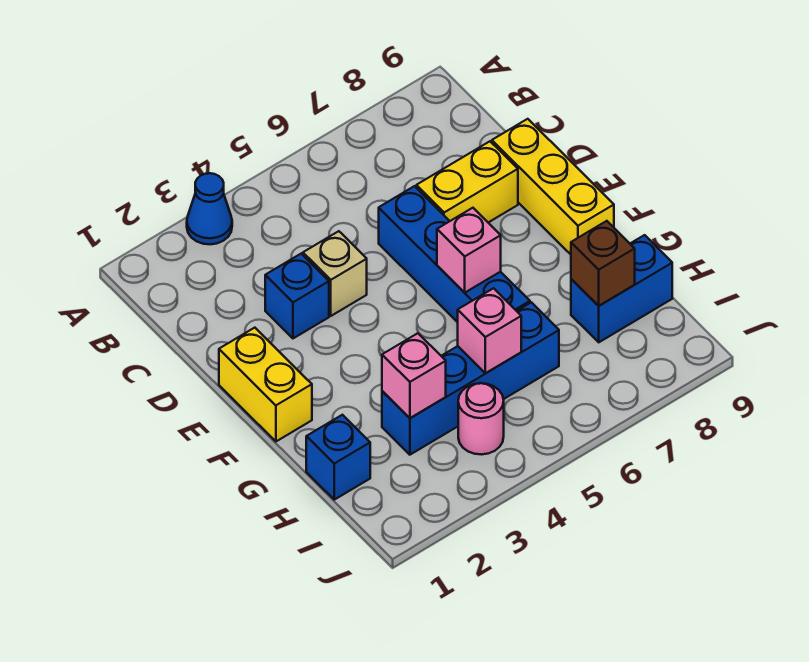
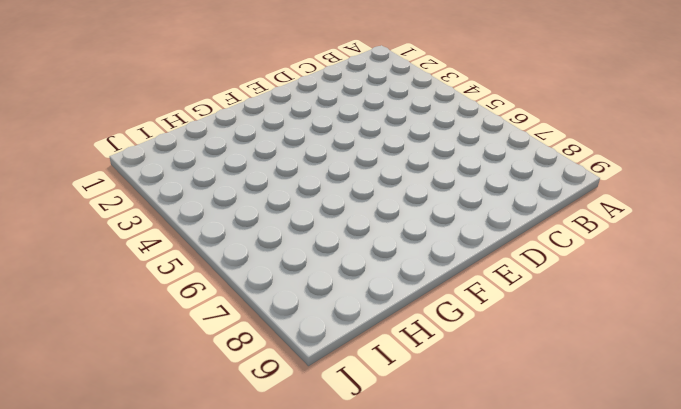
none -> blue cone A3 level 1
none -> blue brick D3 level 1
none -> tan brick D4 level 1

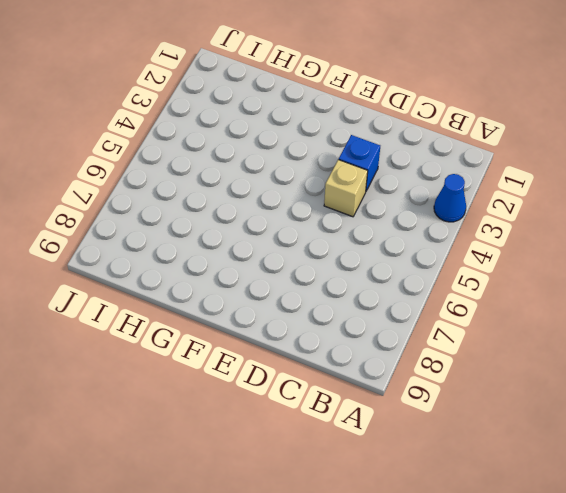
none -> blue brick D6:G6 level 1
none -> yellow brick D7:D8 level 1
none -> yellow brick D9:F9 level 1

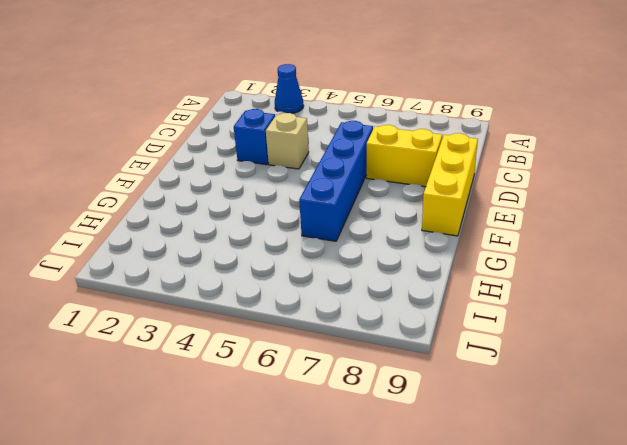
none -> yellow brick E1:F1 level 1
none -> blue brick H1 level 1
none -> blue brick H3:H6 level 1

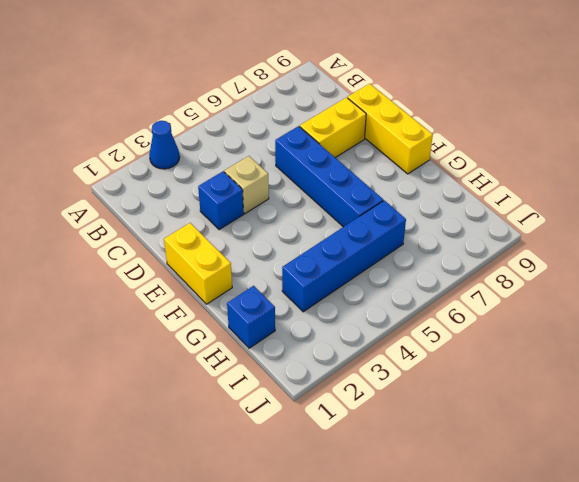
none -> blue brick H8:H9 level 1
none -> pink round brick I4 level 1
none -> pink brick F6 level 2

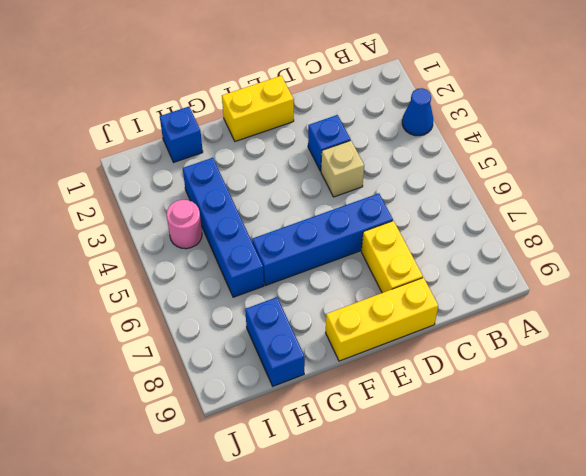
none -> pink brick F6 level 2
none -> pink brick H3 level 2
none -> pink brick H5 level 2

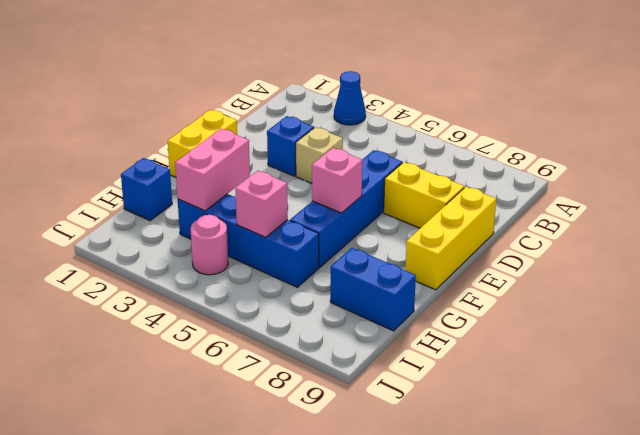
pink brick G3:H3 level 2 -> pink brick H3 level 2
none -> brown brick H8 level 2

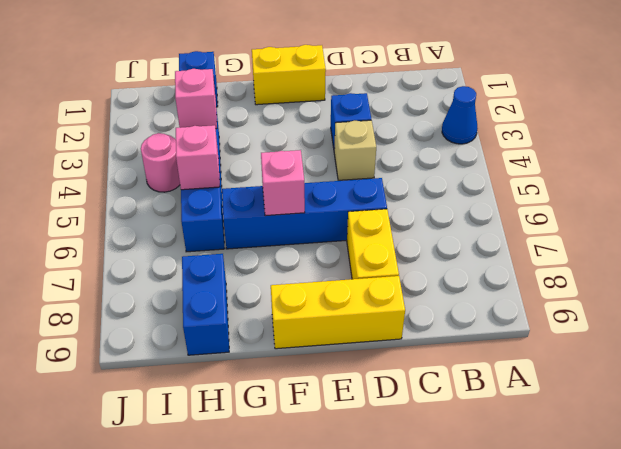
none -> brown brick H8 level 2

